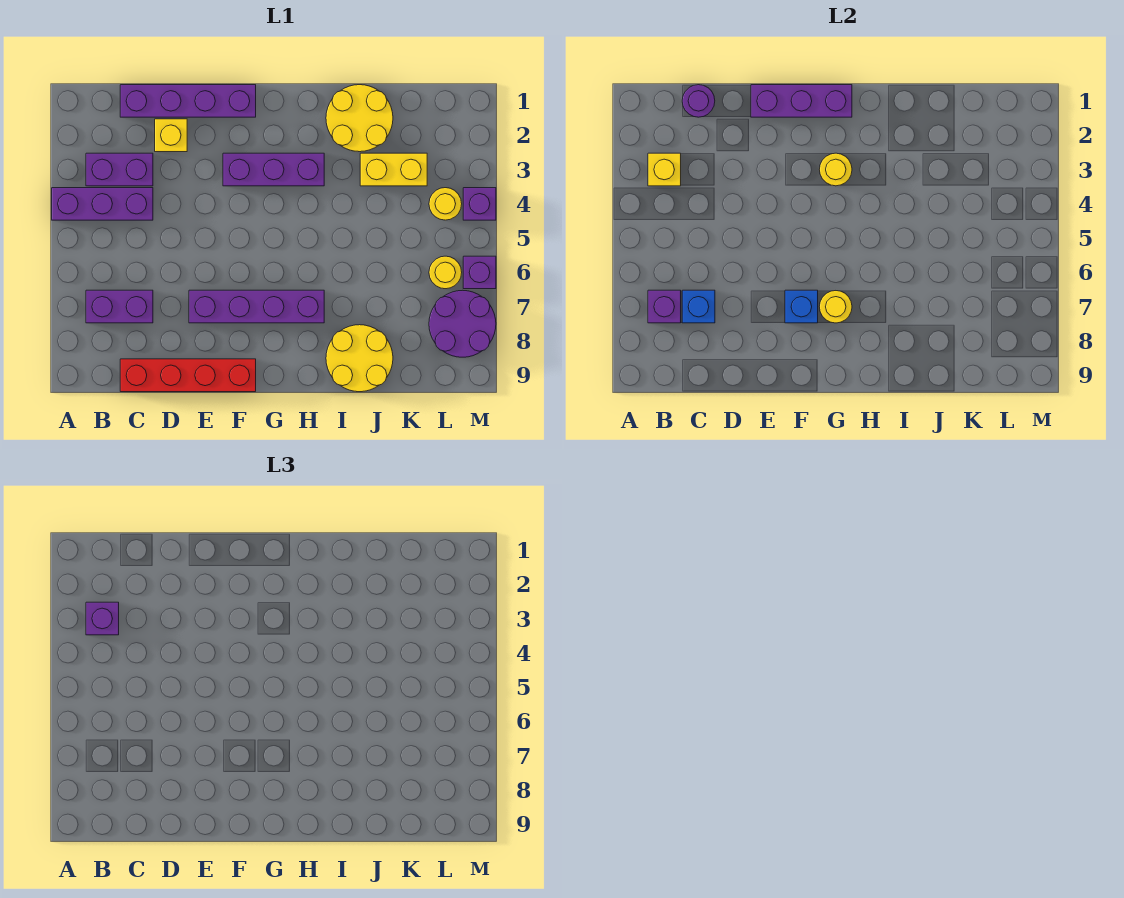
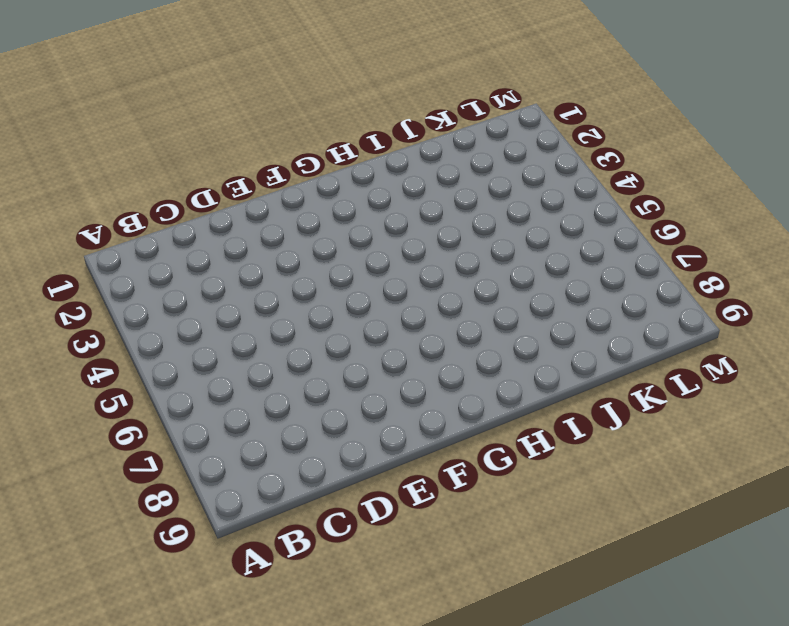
none -> purple brick A4:C4 level 1
none -> purple brick B3:C3 level 1
none -> purple brick B7:C7 level 1

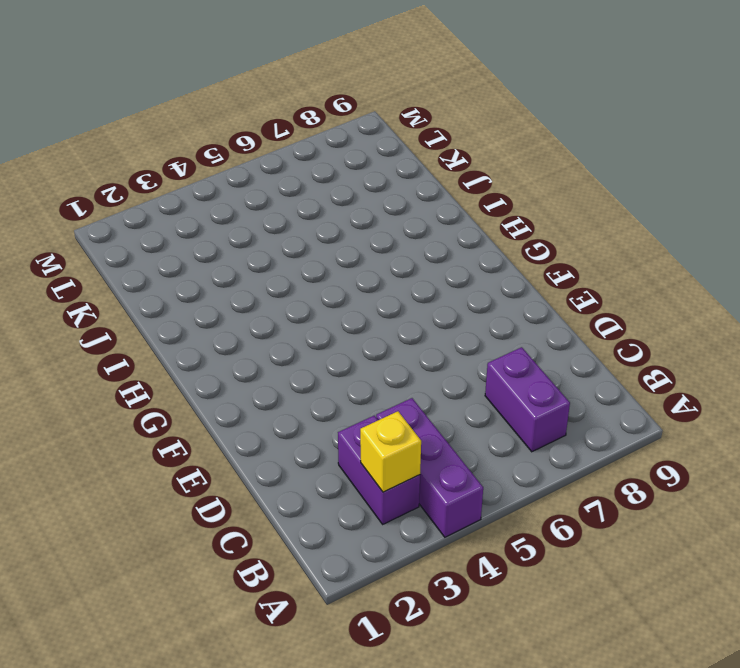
none -> purple brick C1:F1 level 1
none -> red brick C9:F9 level 1
none -> yellow brick D2 level 1

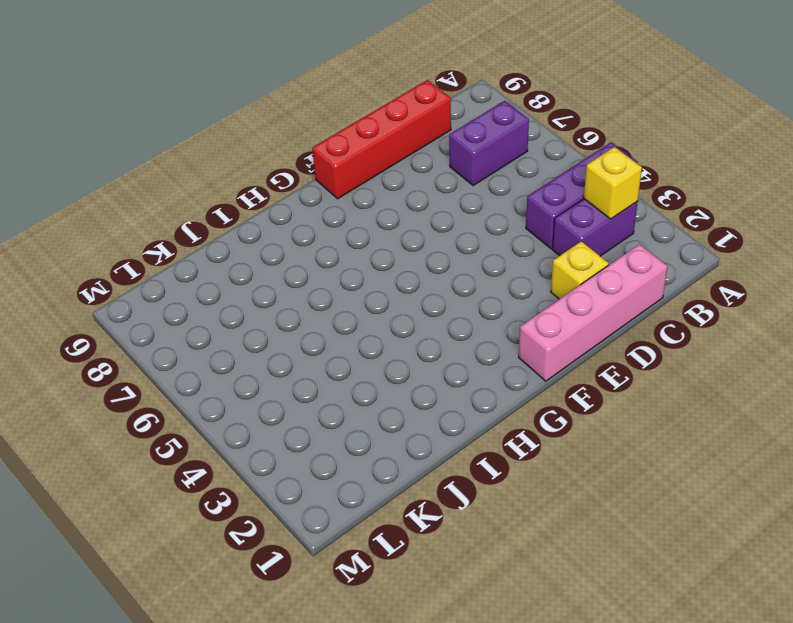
pink brick C1:F1 level 1 -> purple brick C1:F1 level 1
none -> purple brick E7:H7 level 1
none -> purple brick F3:H3 level 1
none -> yellow round brick I1:J2 level 1

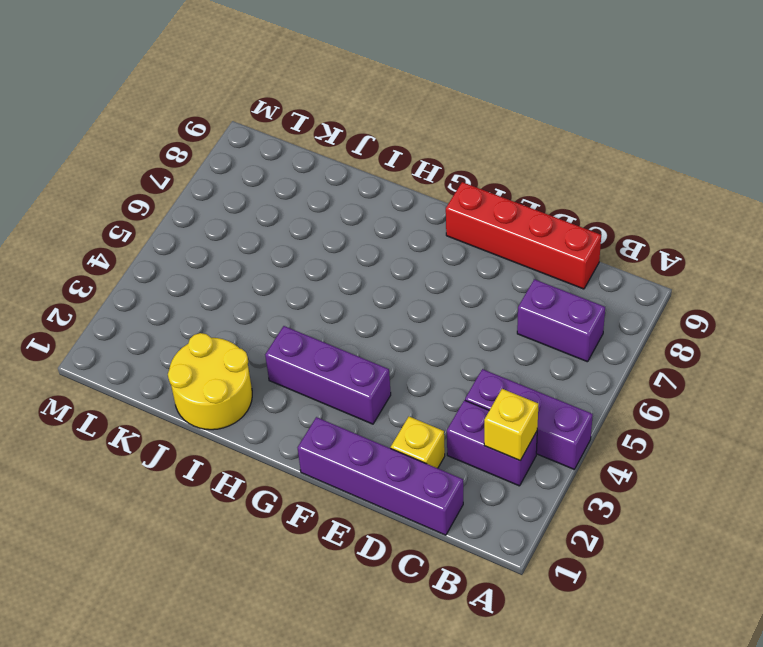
none -> purple brick E7:H7 level 1
none -> yellow round brick I8:J9 level 1
none -> yellow brick J3:K3 level 1

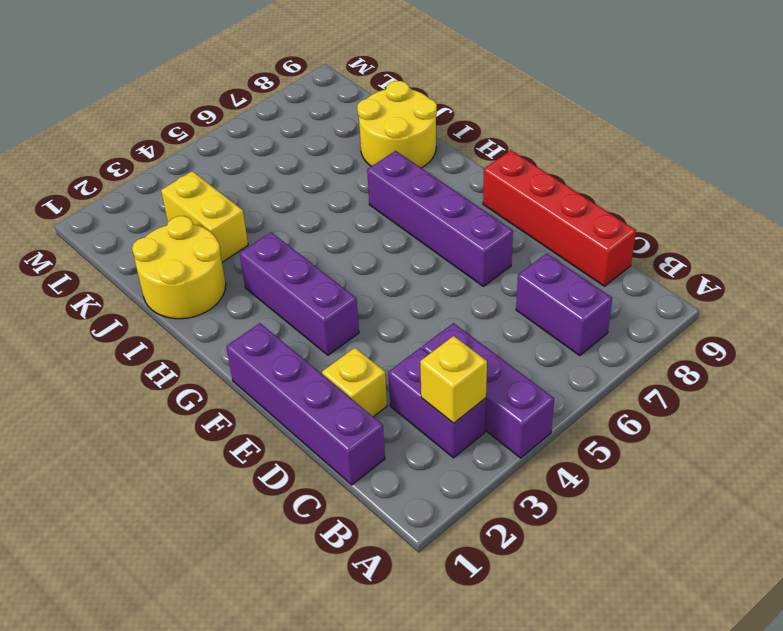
none -> yellow round brick L4 level 1
none -> yellow round brick L6 level 1
none -> purple round brick L7:M8 level 1

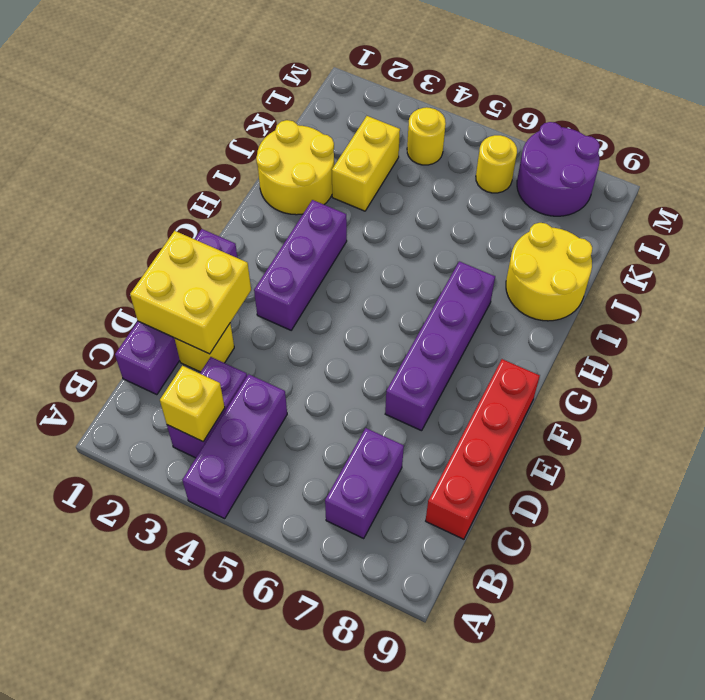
yellow brick D1:E2 level 2 -> purple brick E1:G1 level 2
none -> purple brick M4 level 1
none -> purple brick M6 level 1
none -> purple brick B7 level 2

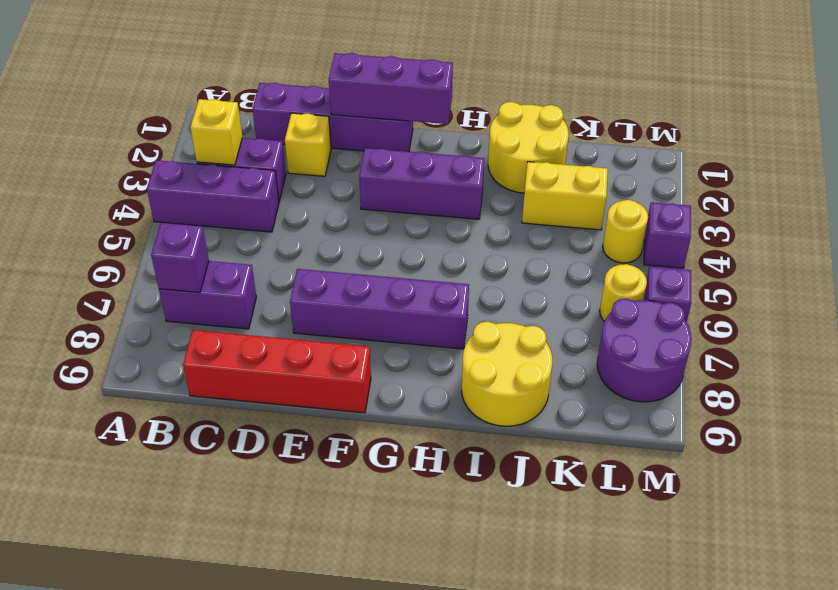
none -> purple round brick C1 level 2
none -> blue brick C7 level 2
none -> blue brick F7 level 2

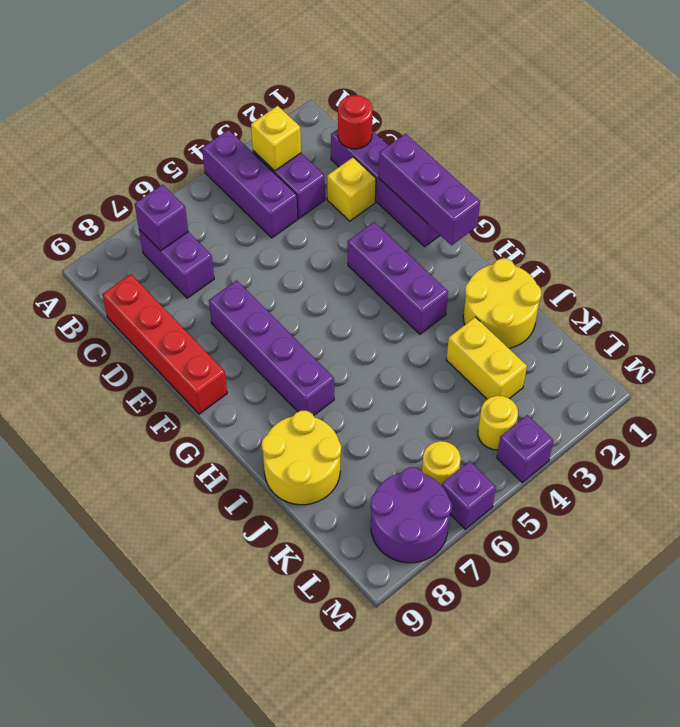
red round brick C1 level 2 -> purple round brick C1 level 2
none -> blue brick C7 level 2
none -> blue brick F7 level 2
none -> yellow round brick G3 level 2

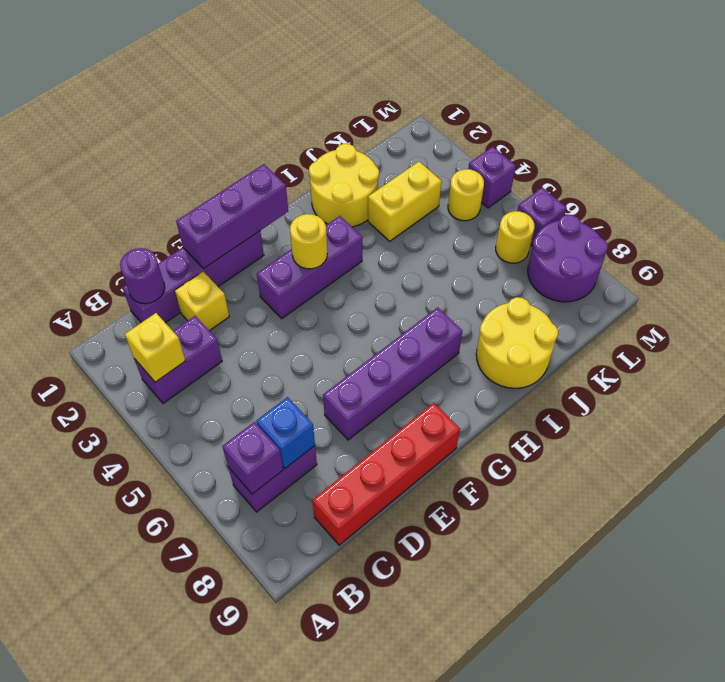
none -> purple brick A4:C4 level 1
none -> blue brick F7 level 2
none -> yellow round brick G7 level 2

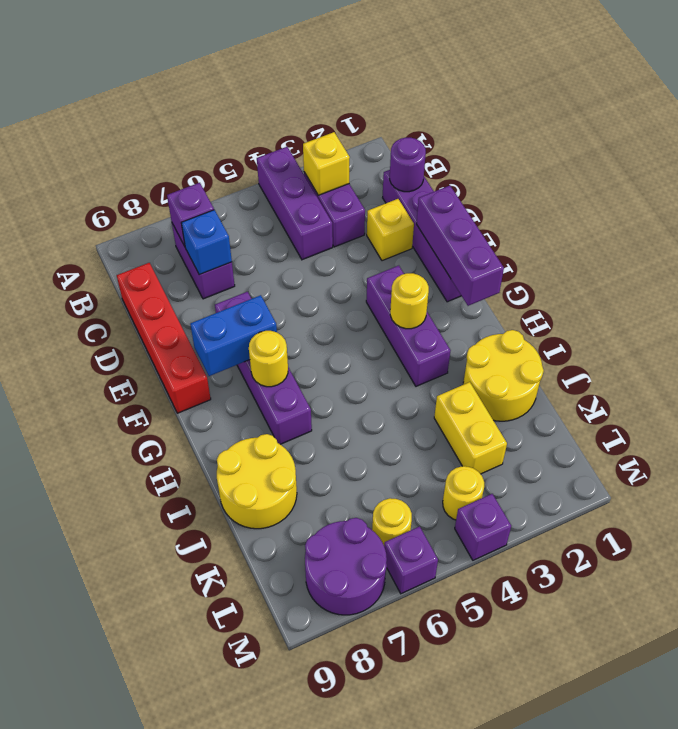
blue brick F7:F8 level 2 -> blue brick F7 level 2
none -> purple brick B3 level 3

